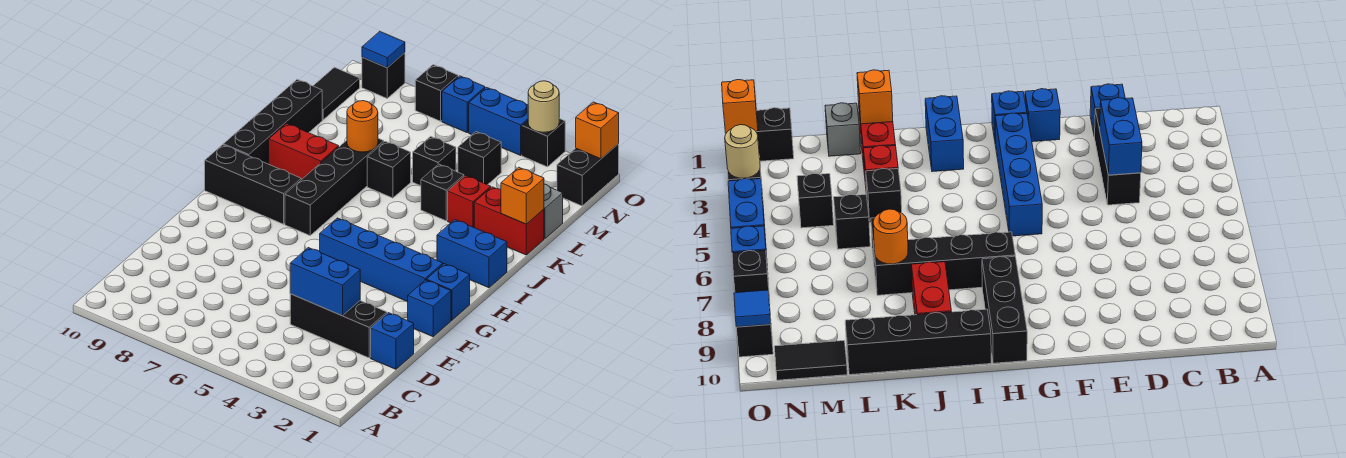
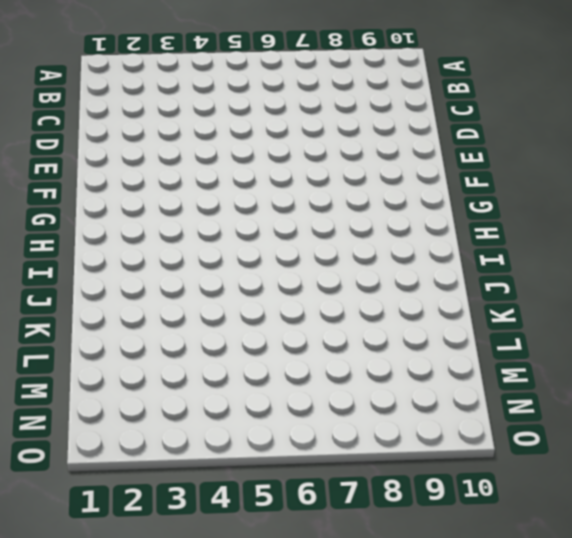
none -> blue brick D1 level 1
none -> black brick D2:D4 level 1
none -> blue brick F1 level 1
none -> blue brick G1 level 1

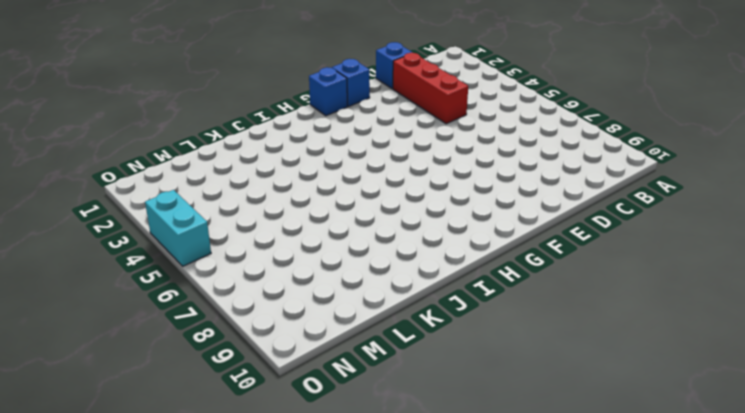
red brick D2:D4 level 1 -> black brick D2:D4 level 1
cyan brick O4:O5 level 1 -> blue brick O4:O5 level 1
none -> blue brick G2:G5 level 1
none -> black brick H7:K7 level 1
none -> black brick H8:H10 level 1
none -> blue brick I1:I2 level 1

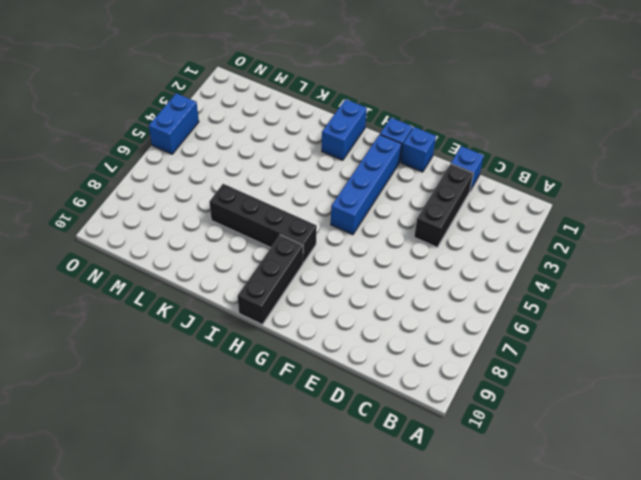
none -> black brick I10:L10 level 1
none -> red brick J8:J9 level 1
none -> red brick K1:K2 level 1
none -> red brick K3 level 1

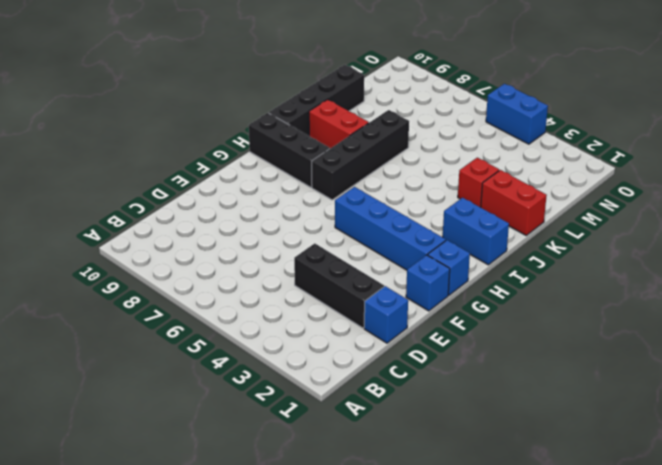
none -> black brick K4 level 1
none -> black brick K6 level 1
none -> grey brick L1 level 1
none -> black brick L5 level 1

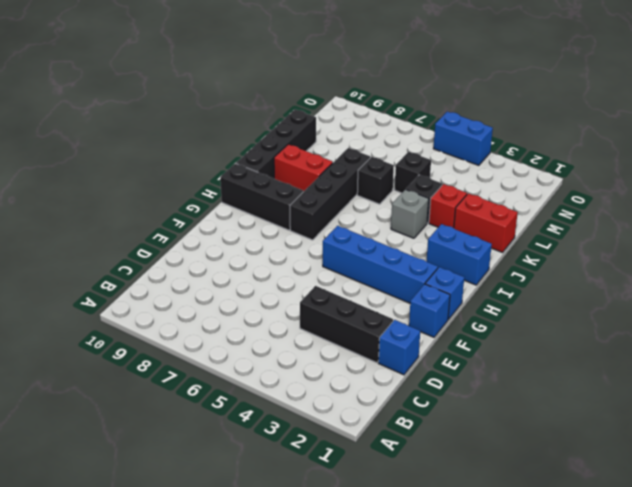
grey brick J4 level 1 -> grey brick L1 level 1
none -> black brick M4 level 1
none -> black tile M10:N10 level 1
none -> black brick N1:O1 level 1
none -> black brick O3 level 1

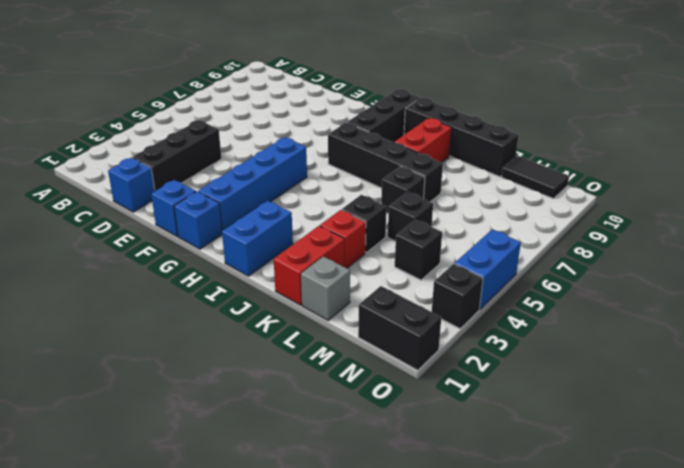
none -> blue brick O6 level 1
none -> black brick O7 level 1
none -> black brick O9 level 1
none -> blue brick D3:D4 level 2

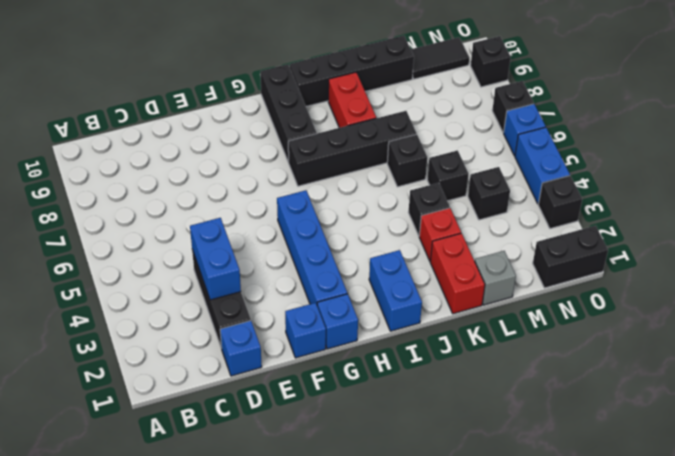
none -> orange brick K1 level 2
none -> orange round brick K7 level 2
none -> orange brick O1 level 2
none -> tan round brick O3 level 2

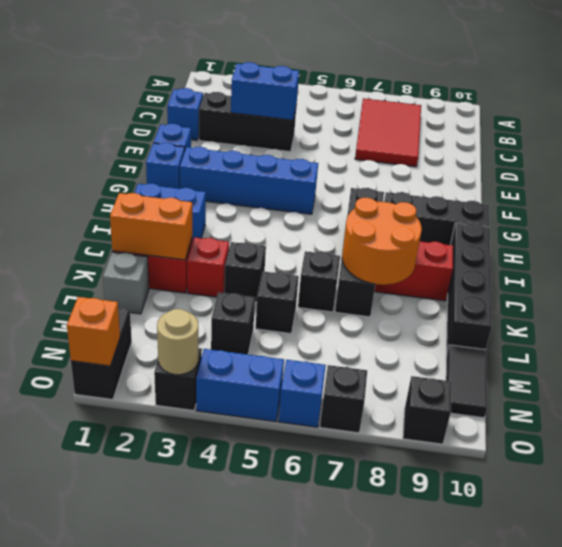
red tile B7:D8 level 1 -> none
orange round brick J7:K8 level 2 -> orange round brick K7 level 2
orange brick K1:K2 level 2 -> orange brick K1 level 2
none -> blue tile O9 level 2

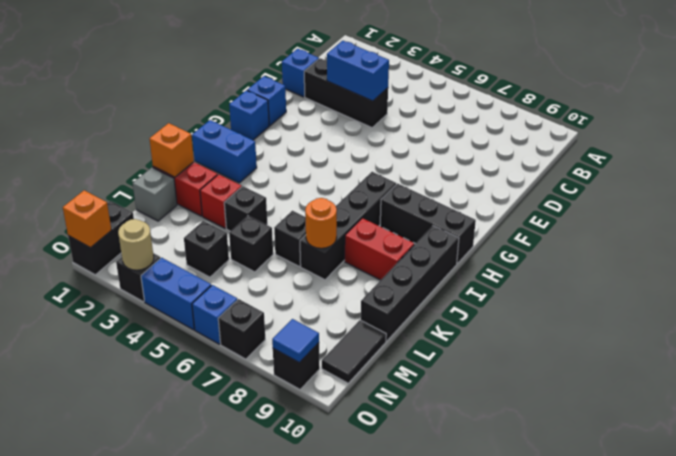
none -> blue brick G2:G5 level 1

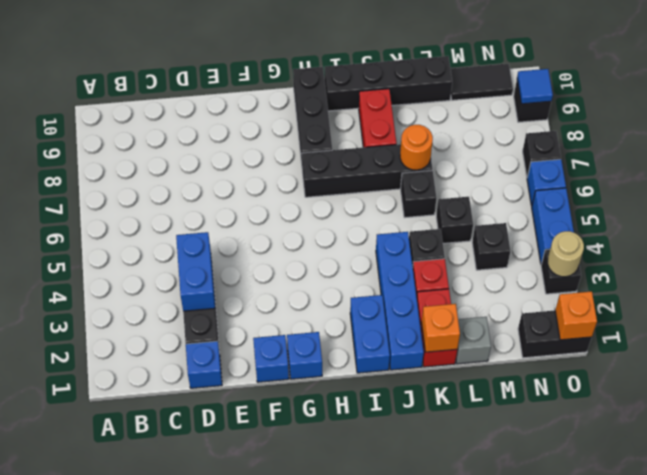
blue brick J1:J4 level 1 -> blue brick G2:G5 level 1

